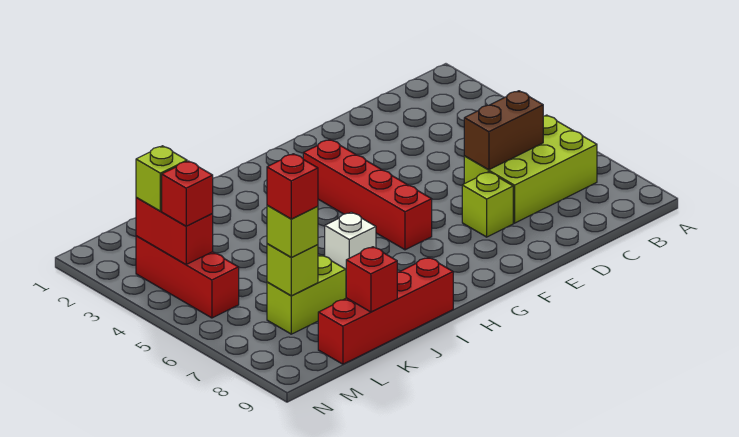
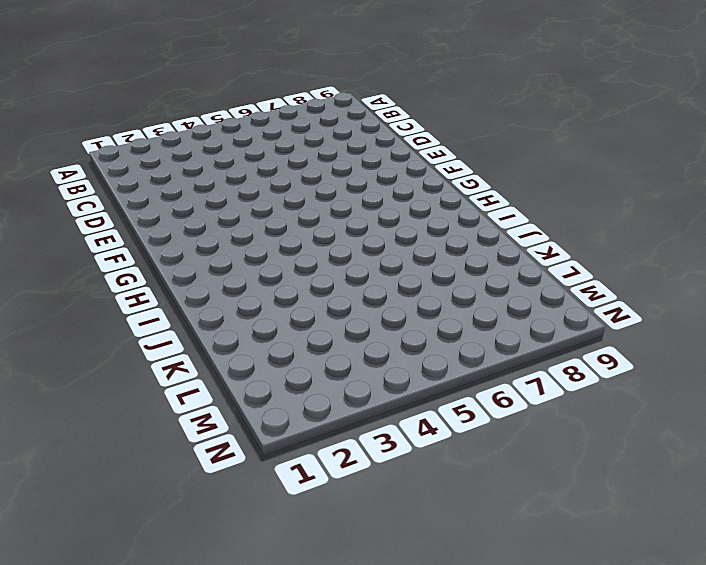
none -> lime brick B6:D7 level 1
none -> lime brick E7 level 1
none -> red brick G3:G6 level 1

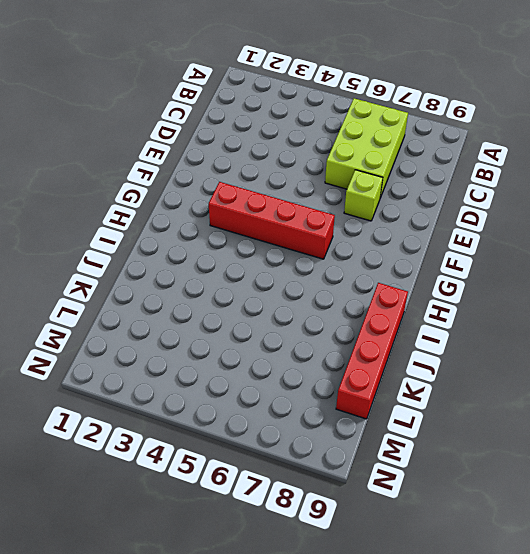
none -> white brick I6 level 1
none -> lime brick K7:L7 level 1
none -> red brick M3:M5 level 1

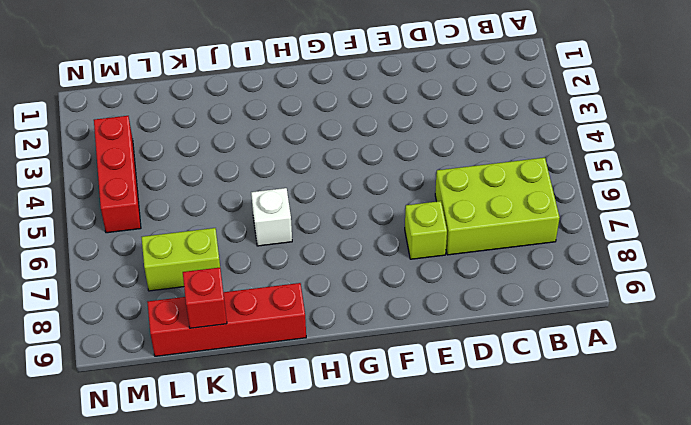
none -> red brick G3:G6 level 1
none -> brown brick C6:D6 level 2
none -> lime brick L7 level 2

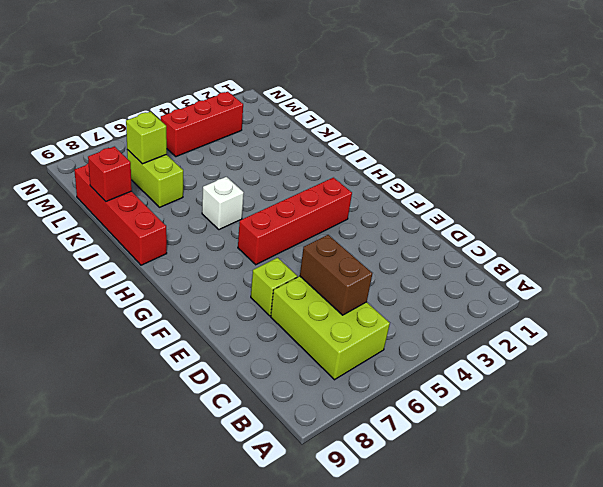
none -> red brick M3:M4 level 2
none -> lime brick L7 level 3
none -> lime brick M3 level 3

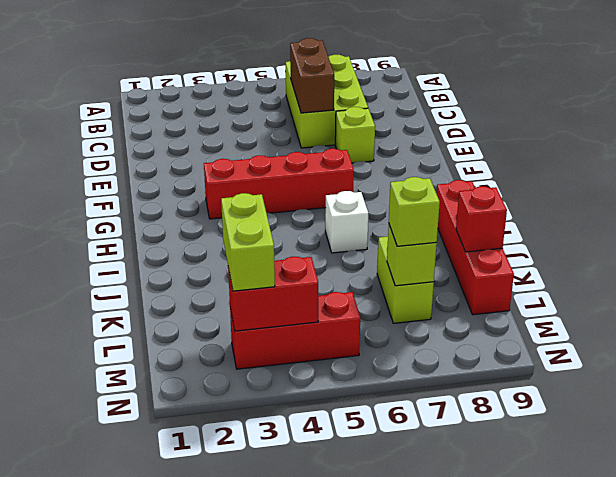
lime brick L3:M3 level 3 -> lime brick M3 level 3
none -> red brick M4 level 3
none -> red brick L7 level 4

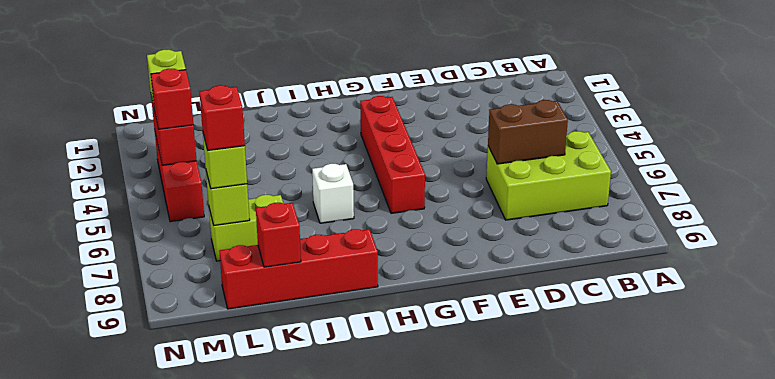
none -> lime brick E7 level 1

